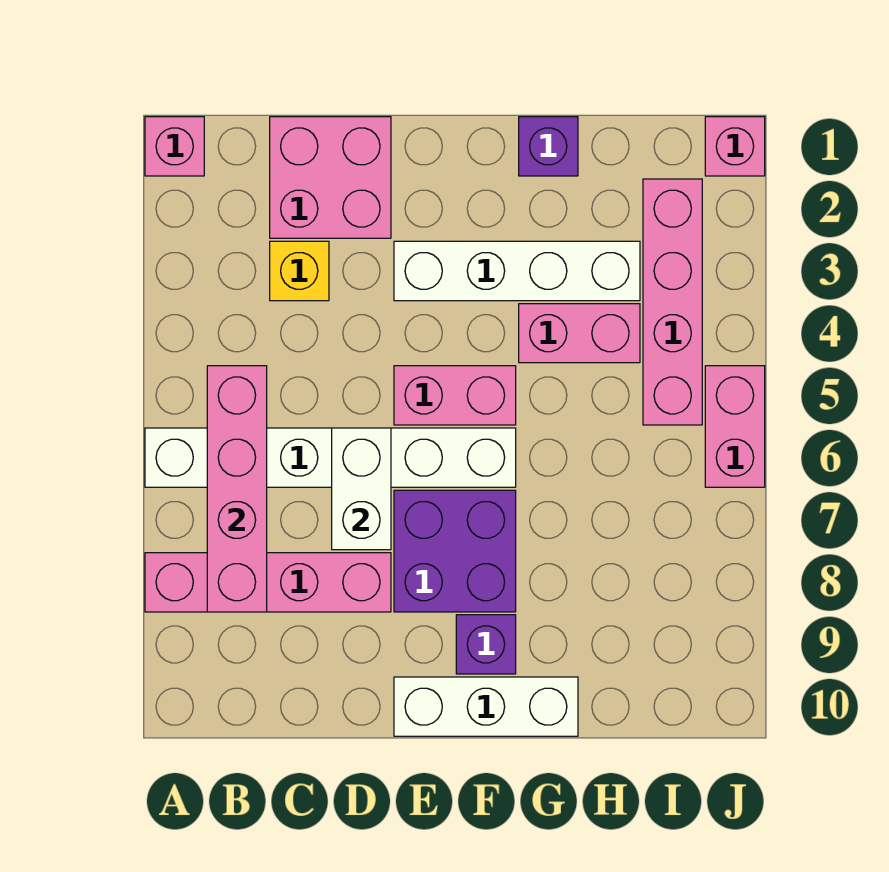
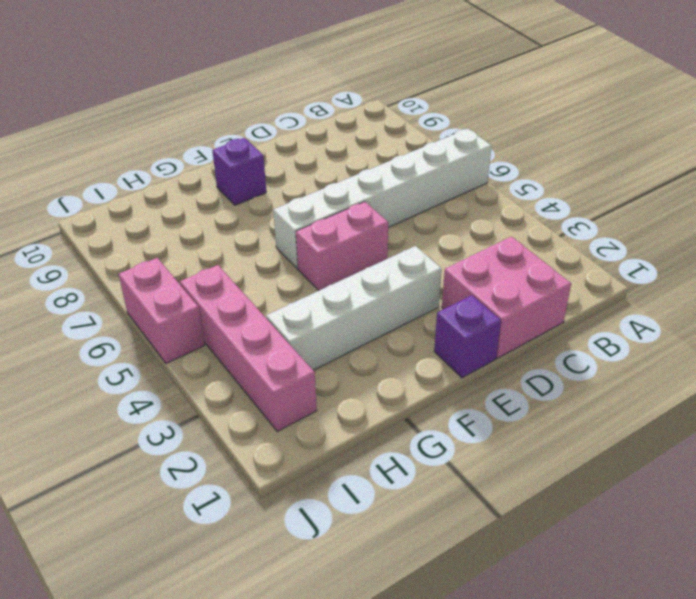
purple brick E1 level 1 -> purple brick G1 level 1
none -> pink brick A1 level 1
none -> pink brick A8:D8 level 1
none -> yellow brick C3 level 1

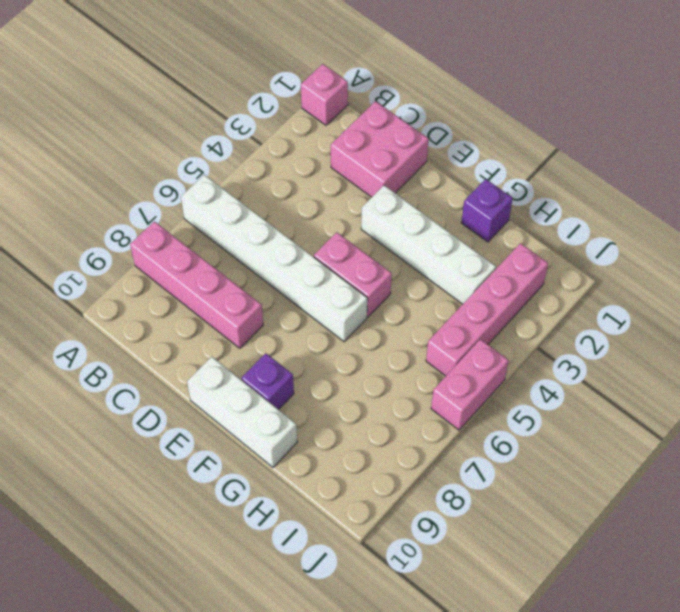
none -> yellow brick C3 level 1
none -> purple brick E7:F8 level 1
none -> pink brick G4:H4 level 1

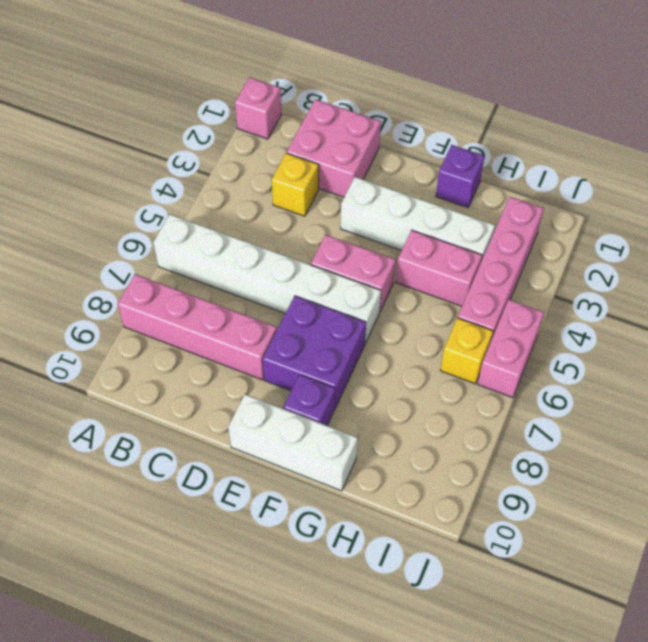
yellow brick I6 level 1 -> none
none -> pink brick J1 level 1
none -> pink brick B5:B8 level 2
none -> white brick D6:D7 level 2

